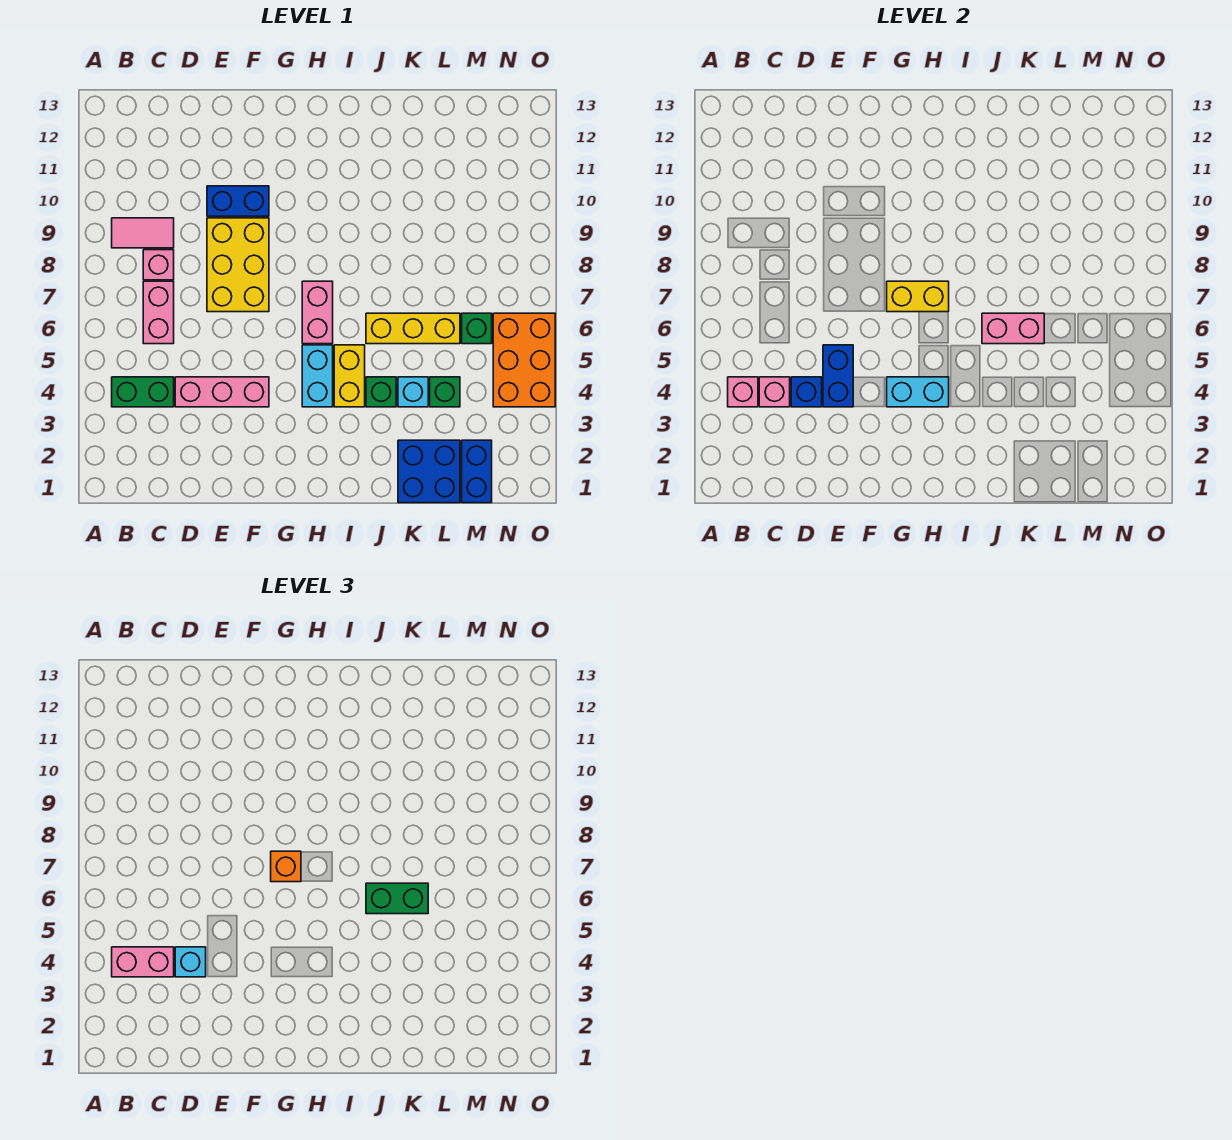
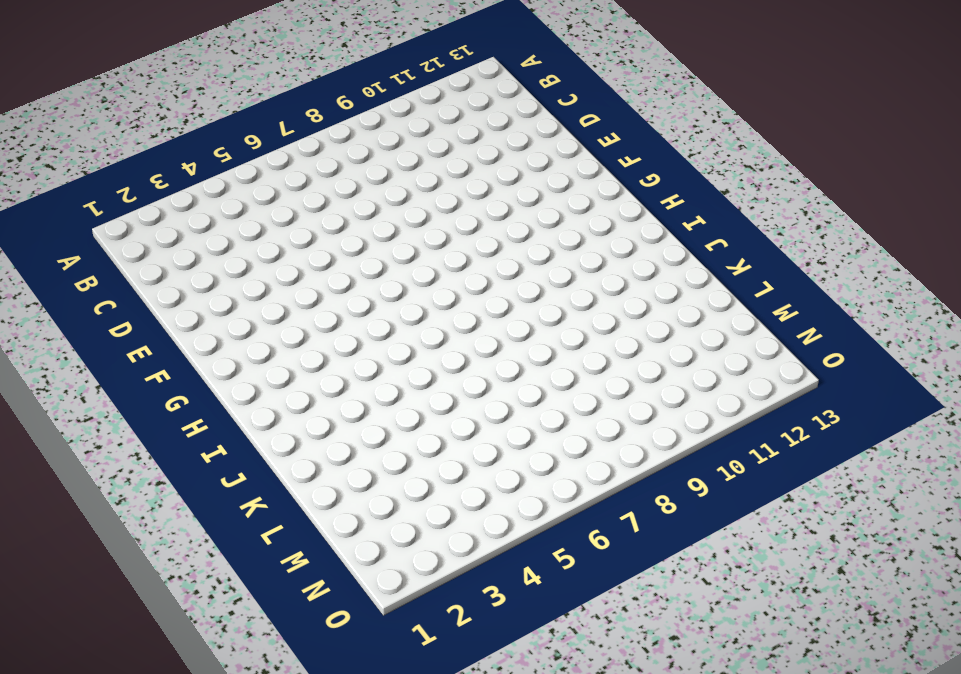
none -> green brick B4:C4 level 1
none -> pink tile B9:C9 level 1
none -> pink brick C6:C7 level 1

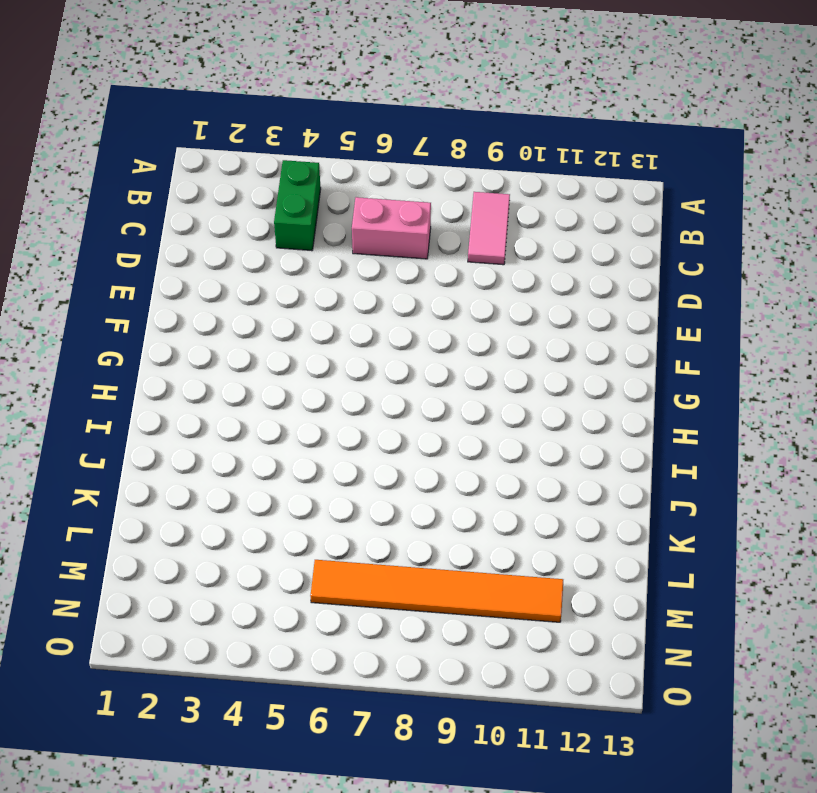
orange tile M6:M11 level 1 -> green brick M6 level 1
none -> pink brick C8 level 1
none -> pink brick D4:F4 level 1
none -> yellow brick E7:F9 level 1

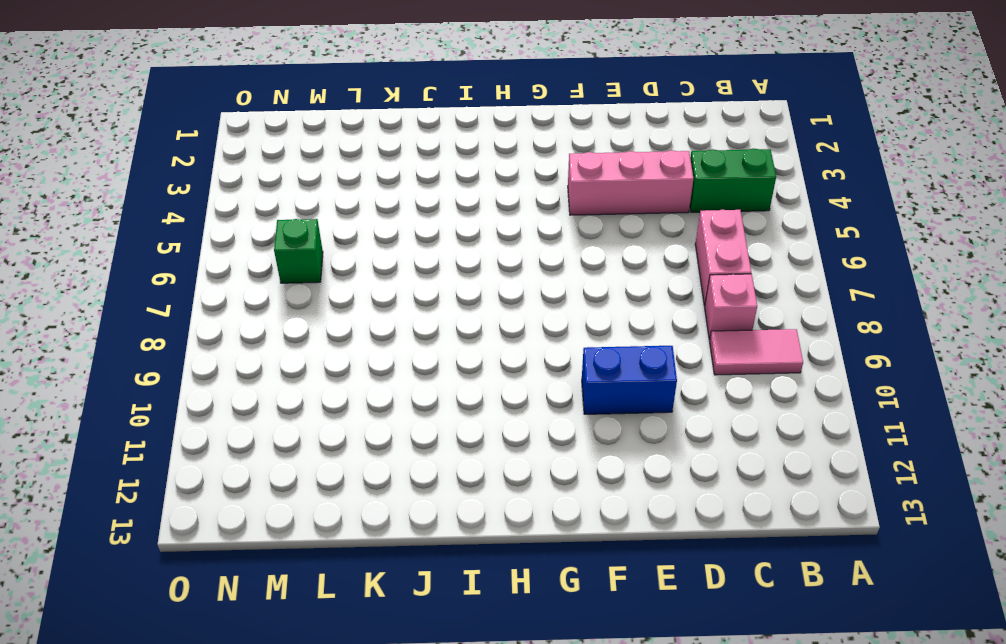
none -> yellow brick E7:F9 level 1
none -> cyan brick H4:H5 level 1
none -> pink brick H6:H7 level 1

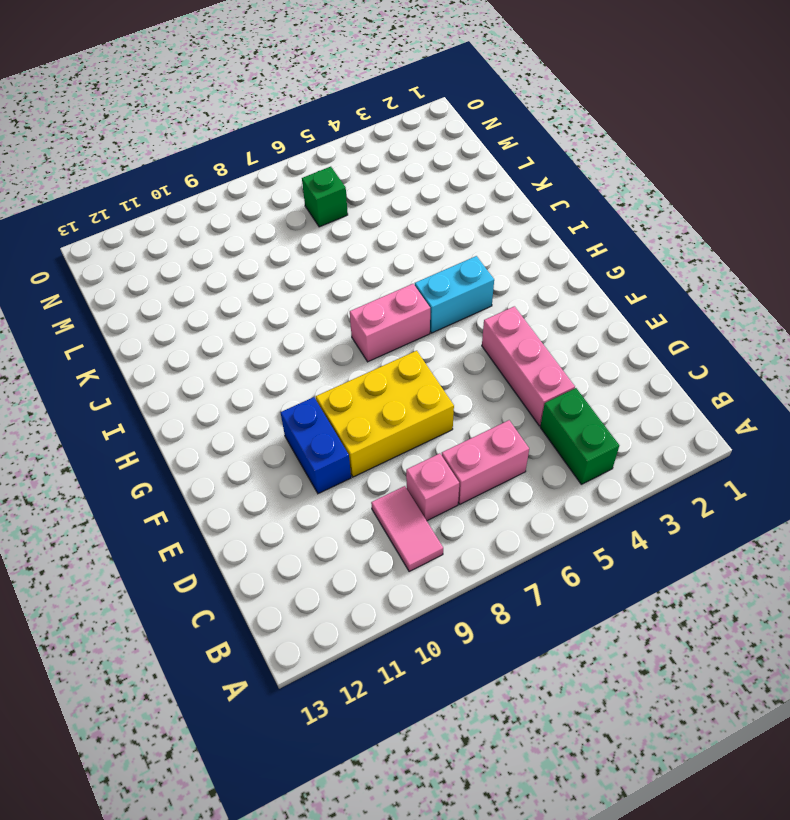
none -> yellow brick I4:I5 level 1
none -> green brick J4 level 1
none -> yellow brick J6:L6 level 1

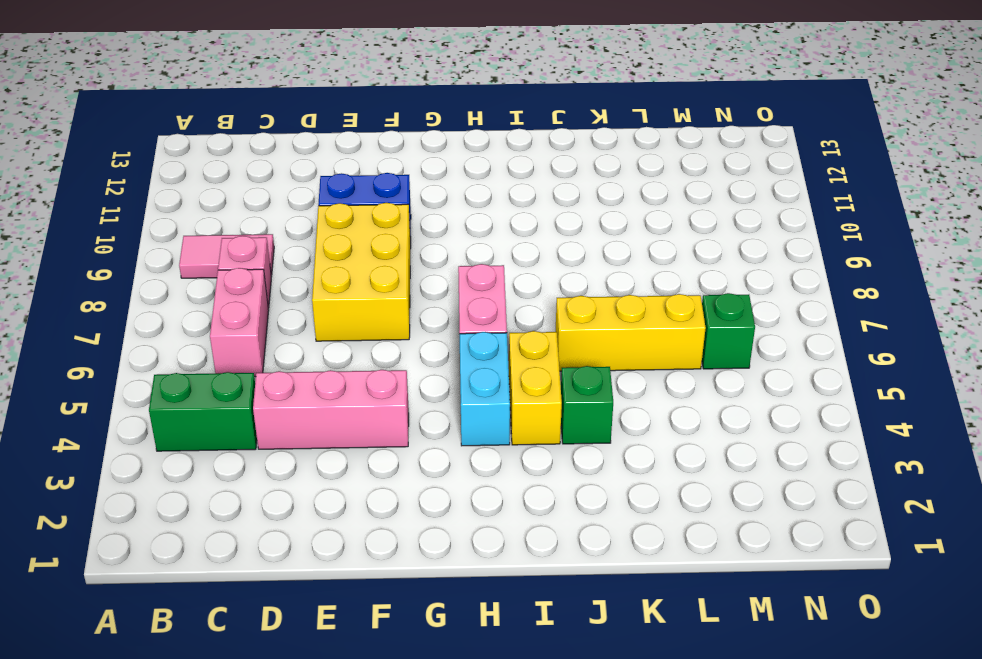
none -> blue brick K1:L2 level 1
none -> cyan brick K4 level 1
none -> green brick L4 level 1

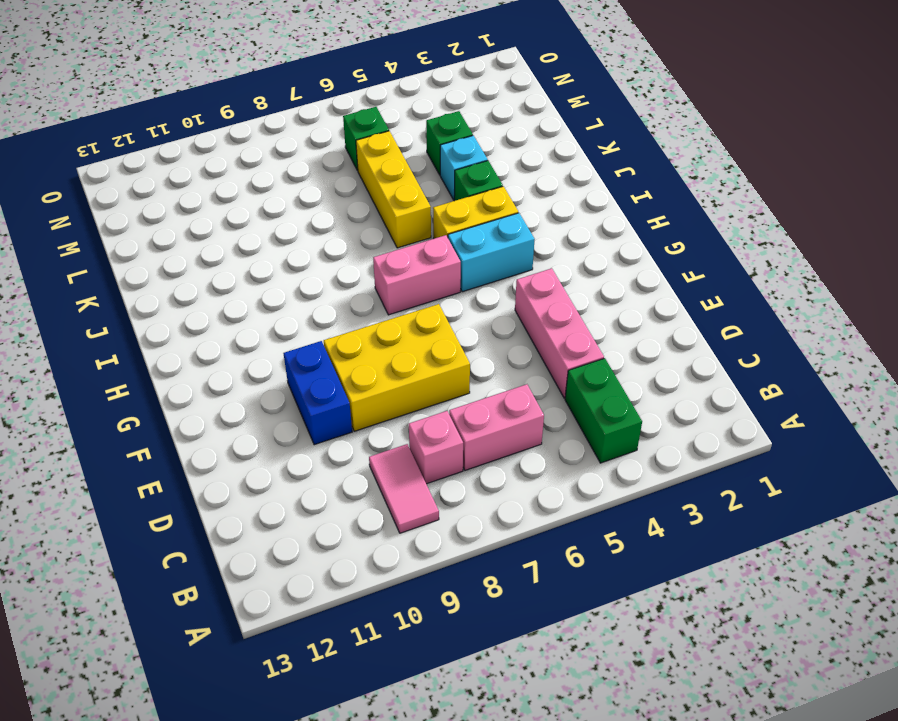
none -> blue brick K1:L2 level 1
none -> blue brick M1:M2 level 1
none -> orange brick N4:O6 level 1

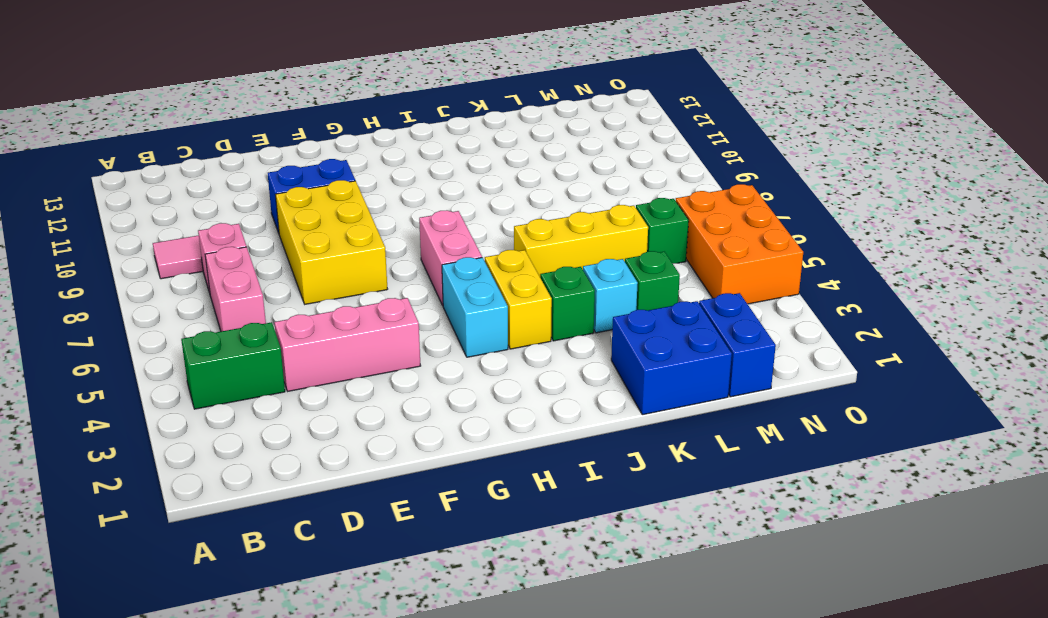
none -> pink brick B4 level 2
none -> pink brick C4 level 2
none -> blue brick D4 level 2

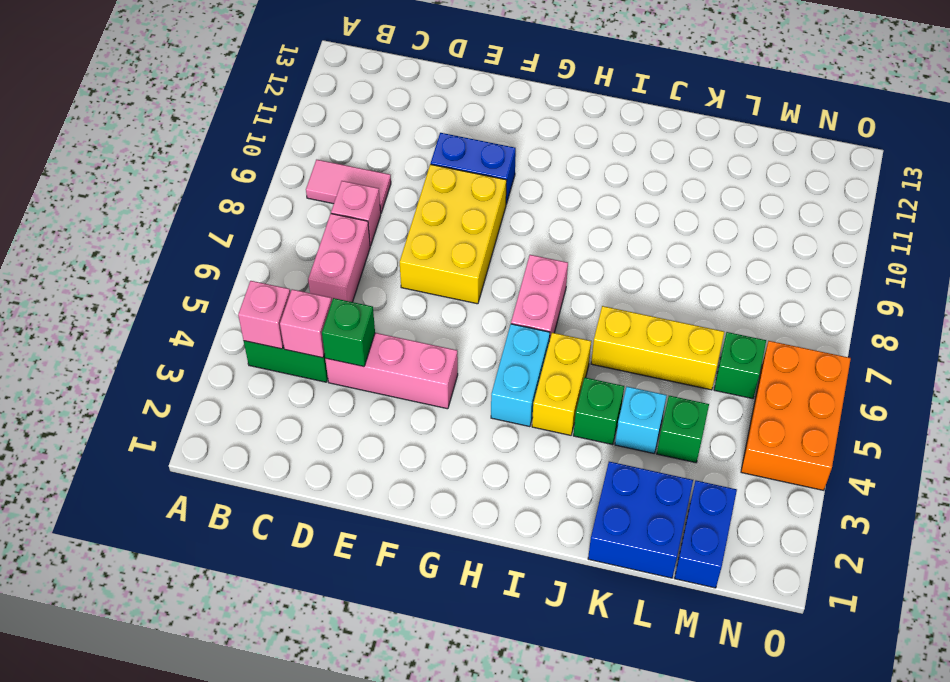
green brick D4 level 2 -> blue brick D4 level 2
none -> blue brick E4:E5 level 2
none -> cyan brick G4:H4 level 2
none -> yellow brick G7:H7 level 2

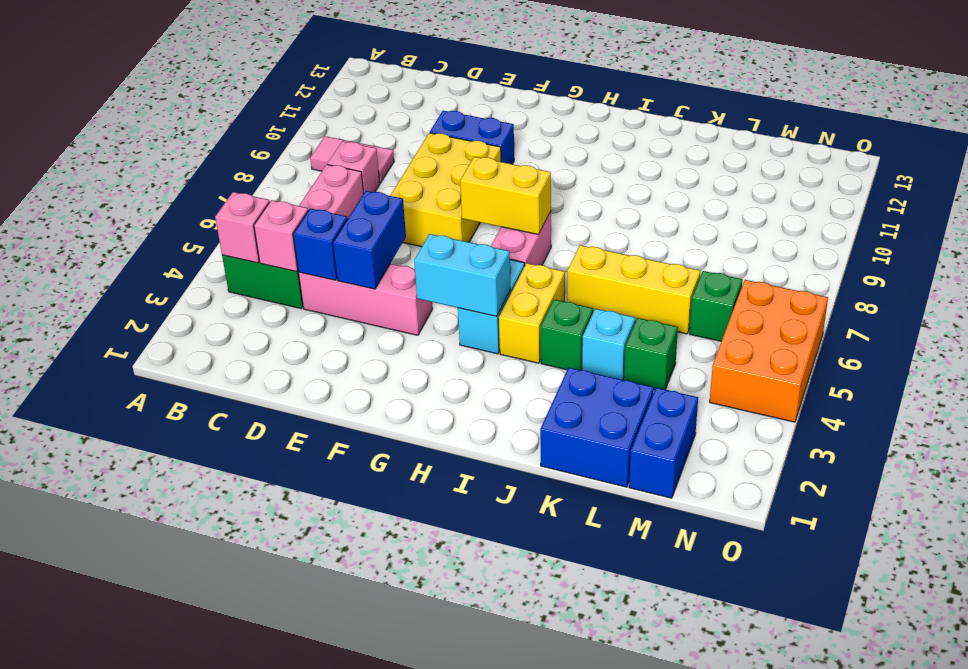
none -> pink brick J6:K6 level 2
none -> pink brick B4:C4 level 3
none -> cyan brick D4 level 3

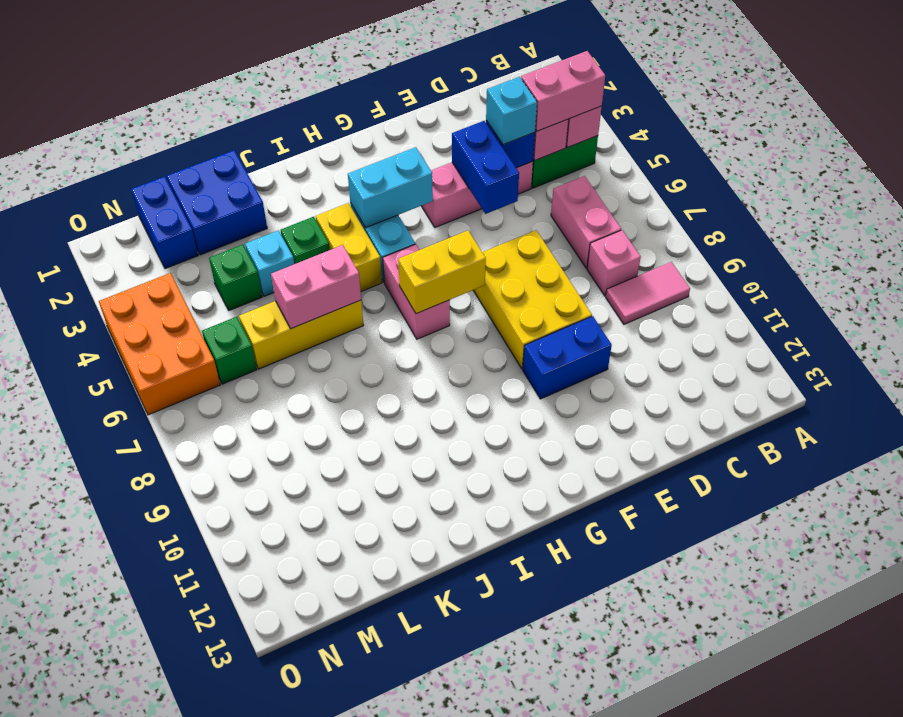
none -> orange brick G7 level 3
none -> green brick J6:K6 level 3

